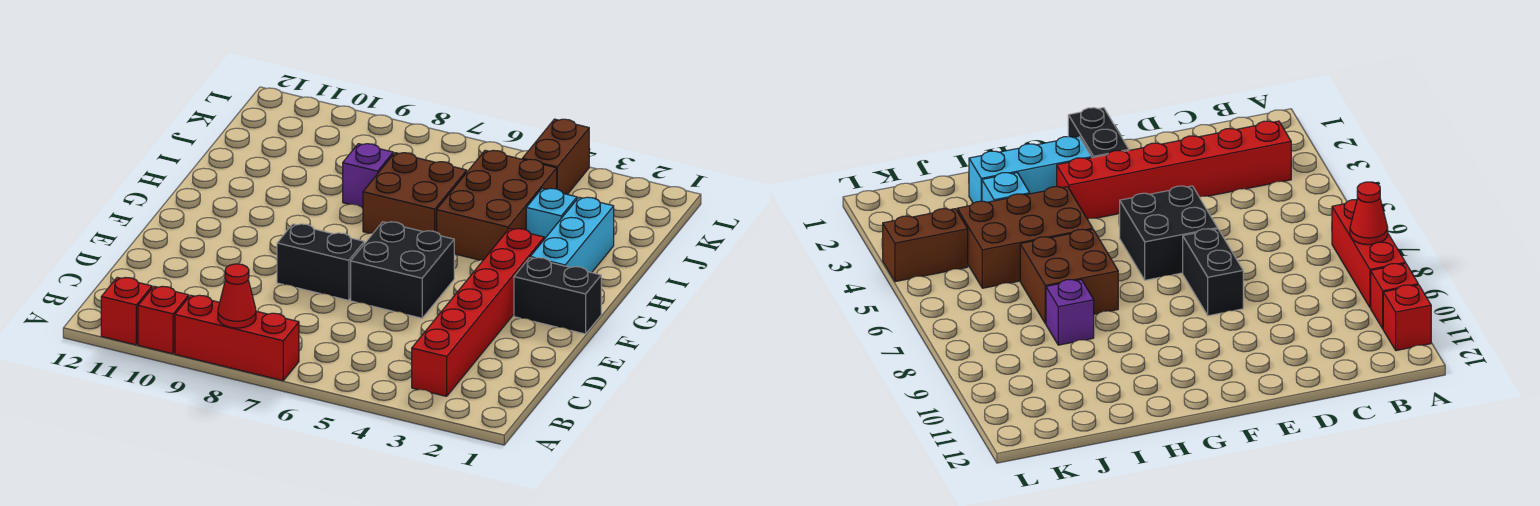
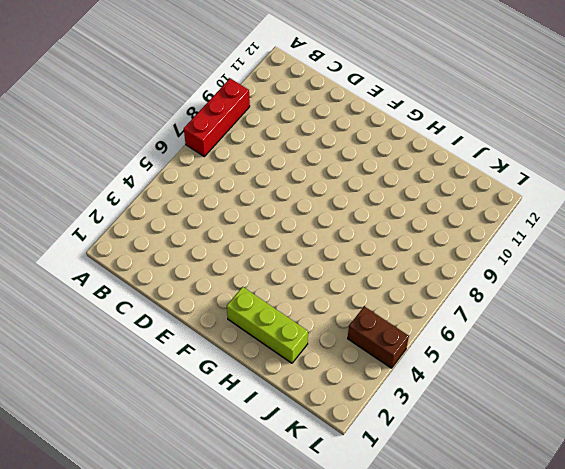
lime brick G2:I2 level 1 -> cyan brick G2:I2 level 1
none -> red brick A10 level 1
none -> red brick A11 level 1
none -> red brick B3:G3 level 1

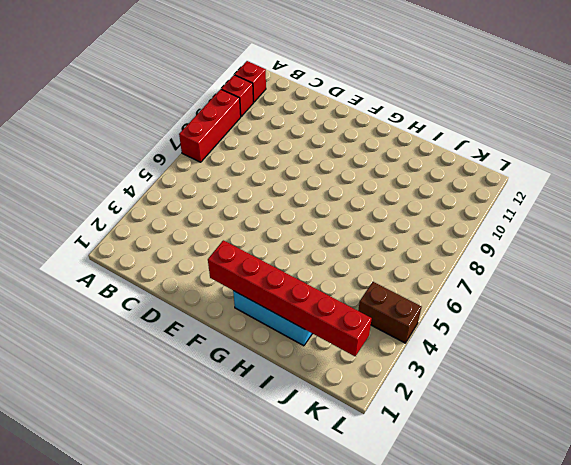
red brick F2:K2 level 2 -> red brick B3:G3 level 1
none -> black brick E5:F6 level 1
none -> black brick E7:E8 level 1
none -> black brick F1:F2 level 1

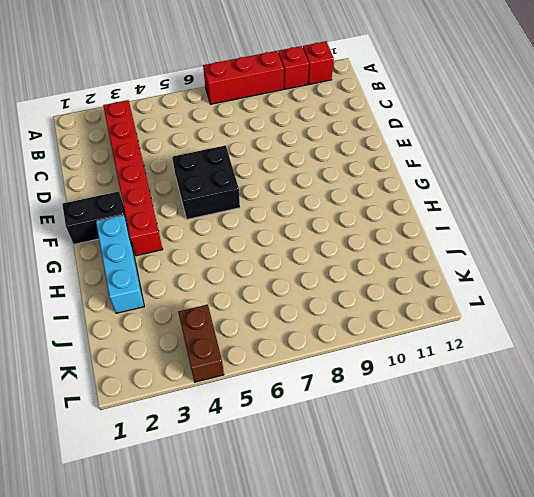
none -> black brick E7:E8 level 1
none -> brown brick H4:J5 level 1
none -> brown brick H6:I7 level 1

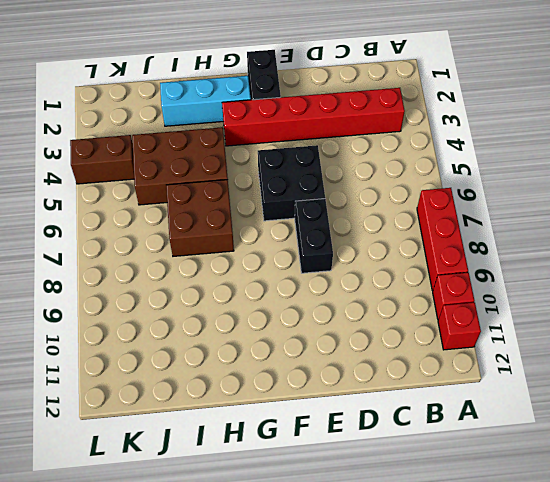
none -> cyan brick I3 level 1
none -> purple brick I8 level 1
none -> red cone A8 level 2

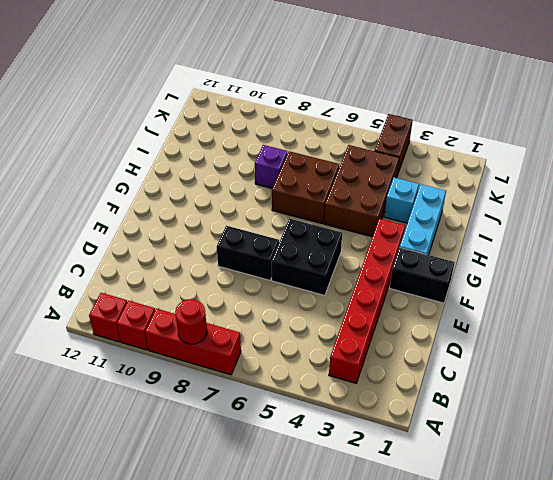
red round brick A8 level 2 -> red cone A8 level 2

